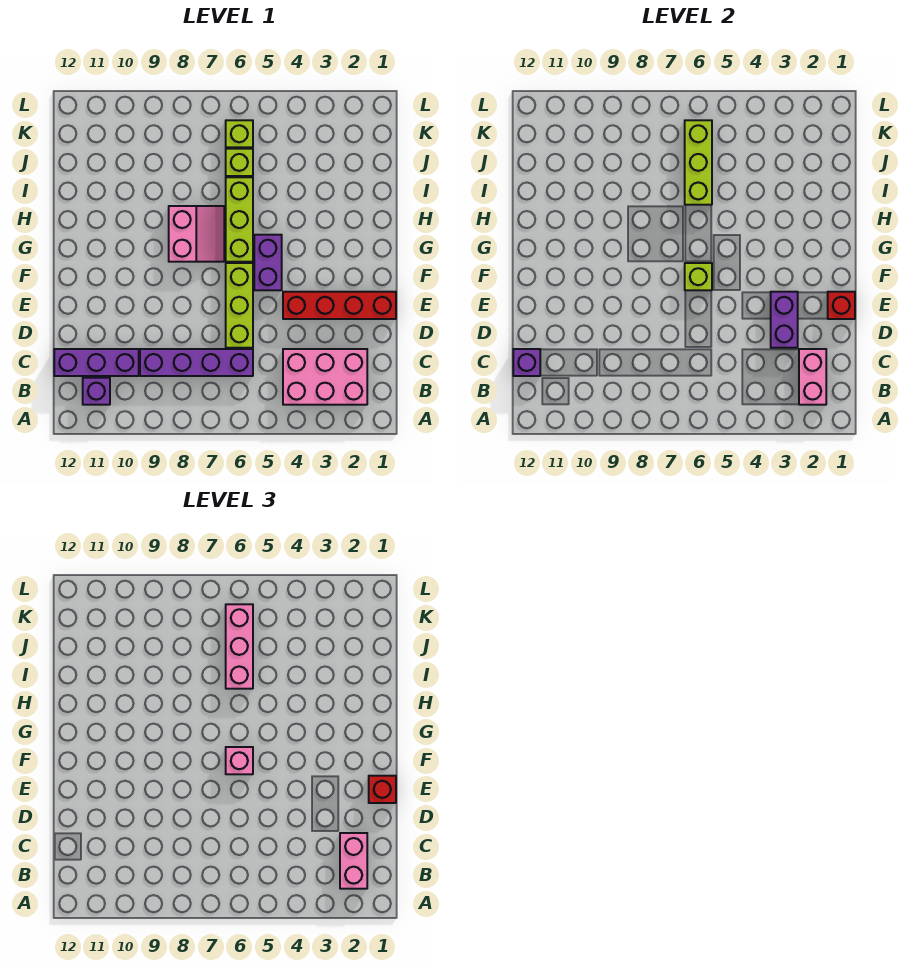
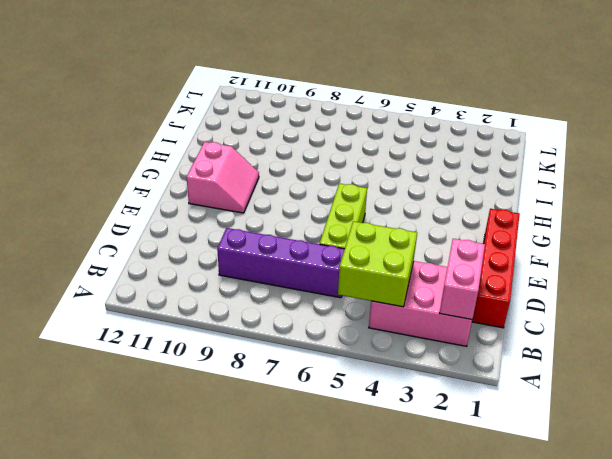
lime brick B4:C5 level 2 -> none
red brick C1:F1 level 1 -> red brick E1:E4 level 1
pink slope F10:G11 level 1 top 11 -> pink slope G7:H8 level 1 top 8
none -> purple brick B11 level 1
none -> purple brick C10:C12 level 1
none -> purple brick F5:G5 level 1

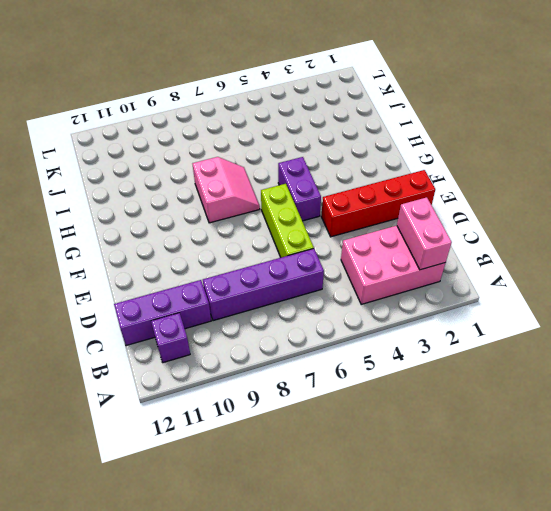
none -> lime brick G6:I6 level 1
none -> lime brick J6 level 1
none -> lime brick K6 level 1

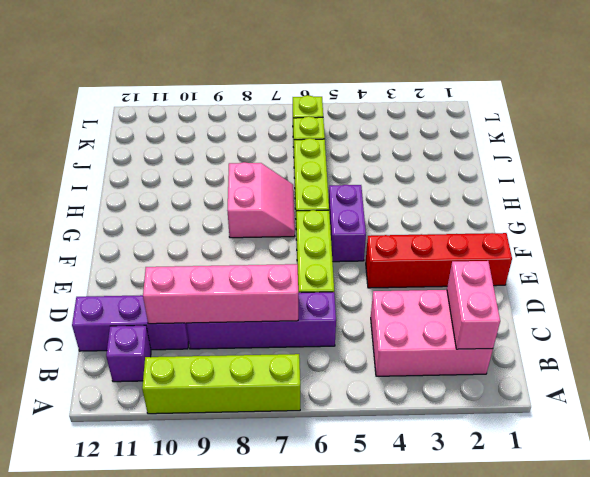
lime brick A7:A10 level 1 -> none
pink brick C7:C10 level 2 -> none
none -> purple brick C12 level 2
none -> purple brick D3:E3 level 2
none -> red brick E1 level 2

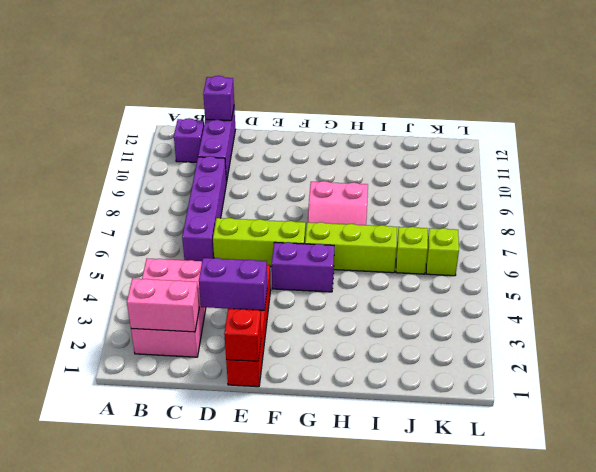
none -> lime brick F6 level 2
none -> lime brick I6:K6 level 2
none -> pink brick B2:C2 level 3

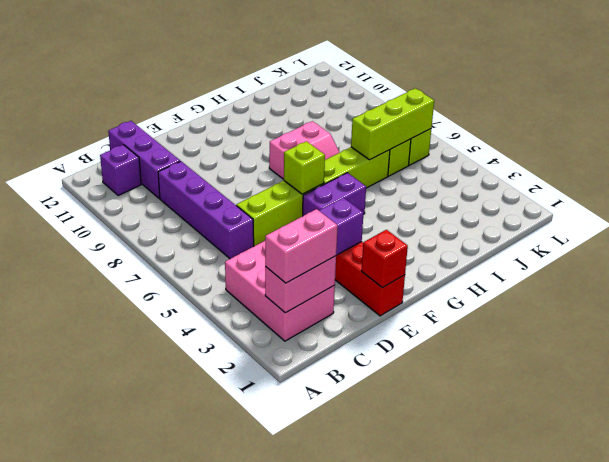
none -> purple brick C12 level 2
none -> red brick E1 level 3
none -> pink brick F6 level 3

